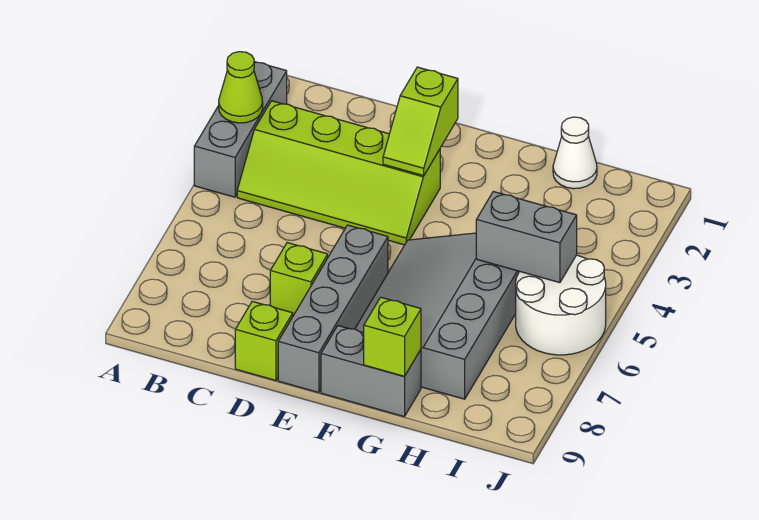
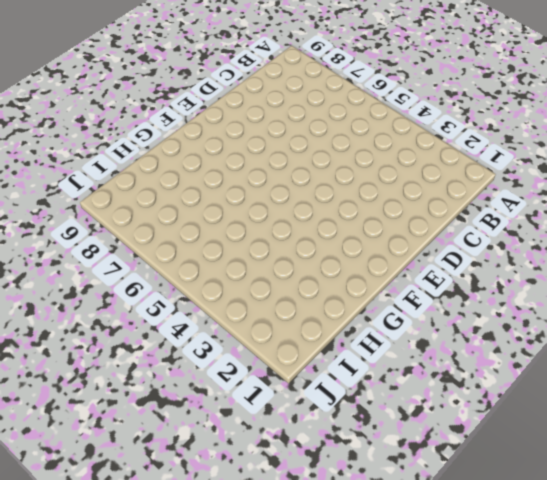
none -> grey brick A2:A4 level 1
none -> lime slope B3:E4 level 1 top 3
none -> lime brick D7 level 1

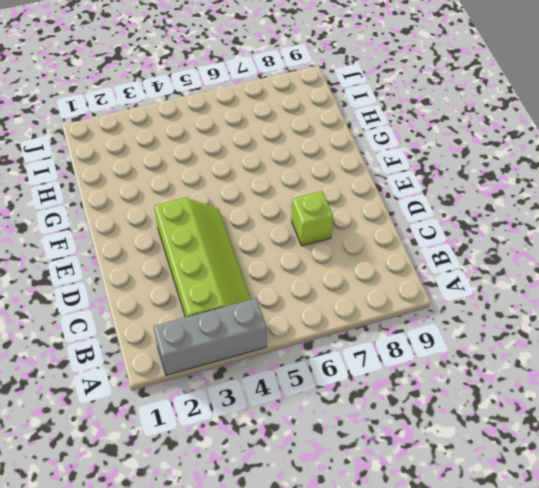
none -> lime brick D9 level 1
none -> grey brick E6:E9 level 1
none -> grey slope F5:H8 level 1 top H

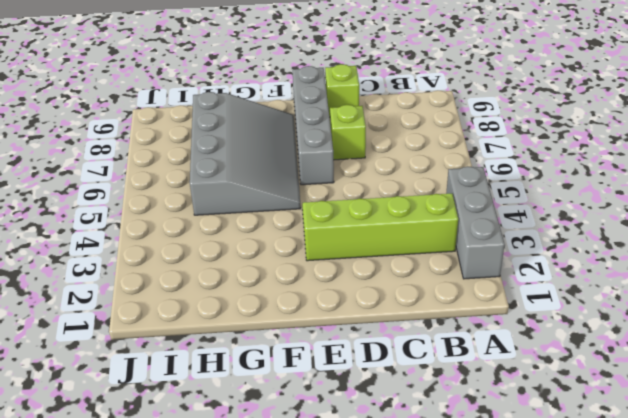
none -> grey brick F9:G9 level 1
none -> white cone H1 level 1
none -> white round brick I5:J6 level 1

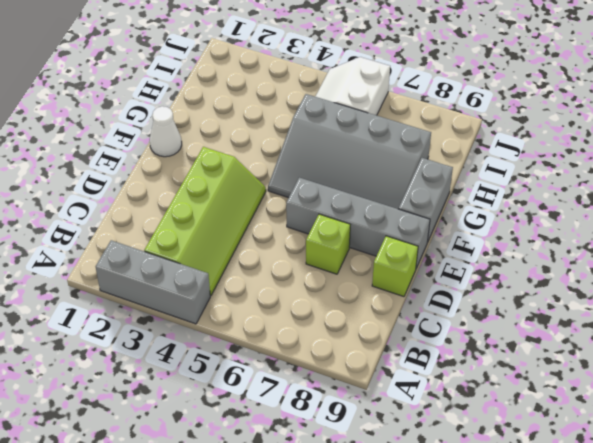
white cone F1 level 1 -> white cone H1 level 1
white slope I5:J6 level 1 top 6 -> white round brick I5:J6 level 1
none -> lime cone A3 level 2
none -> lime slope E2:E3 level 2 top 2
none -> lime brick G9 level 2

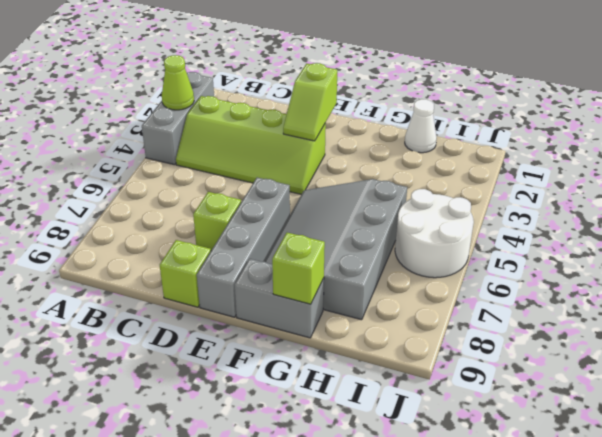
none -> grey brick H5:I5 level 2

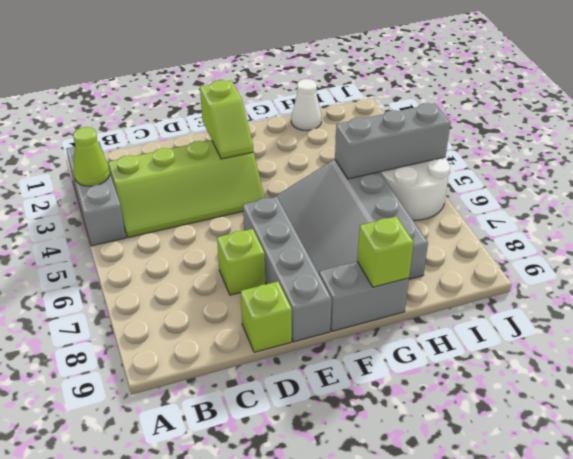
grey brick H5:J5 level 2 -> grey brick H5:I5 level 2

